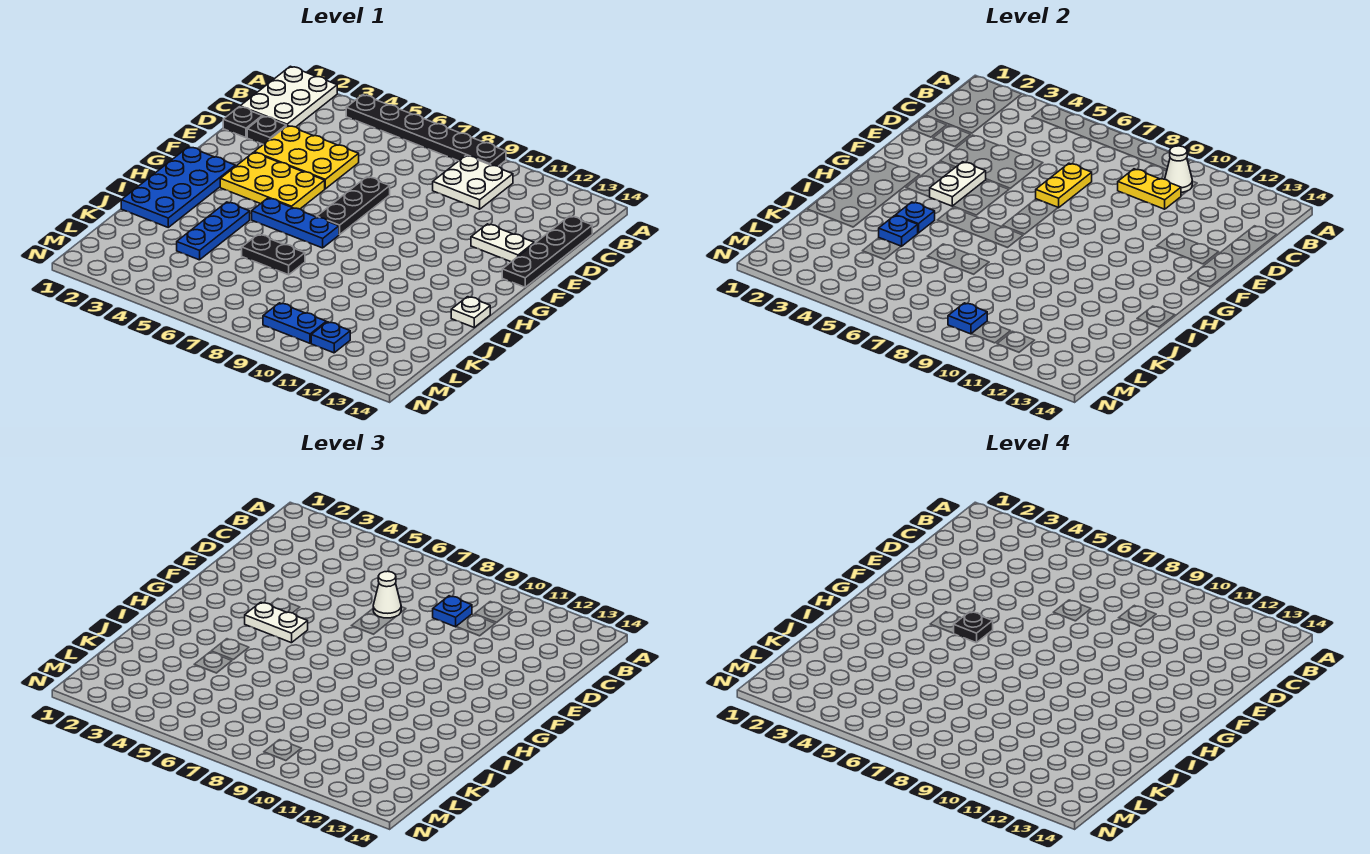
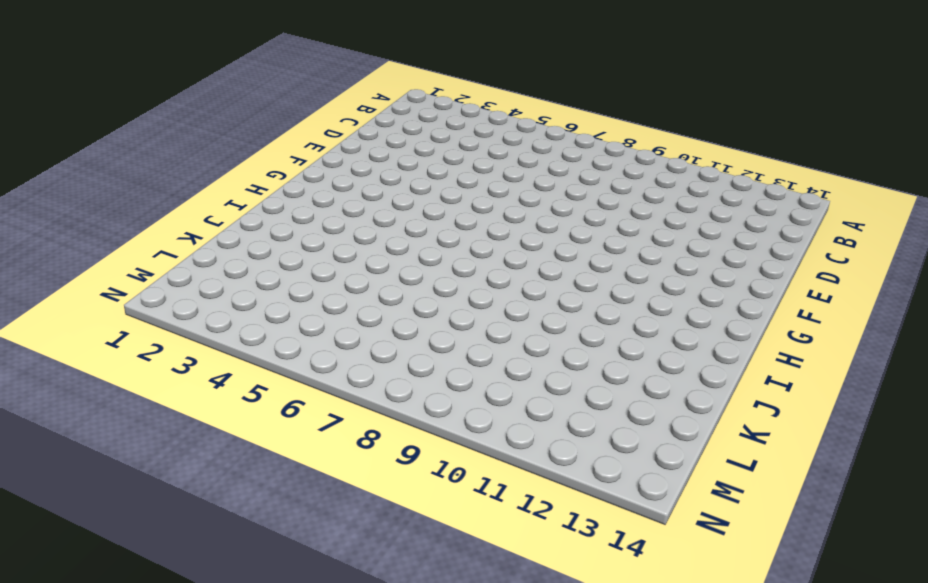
none -> white plate A1:C2 level 1
none -> black plate A4:A9 level 1
none -> white plate B9:C10 level 1

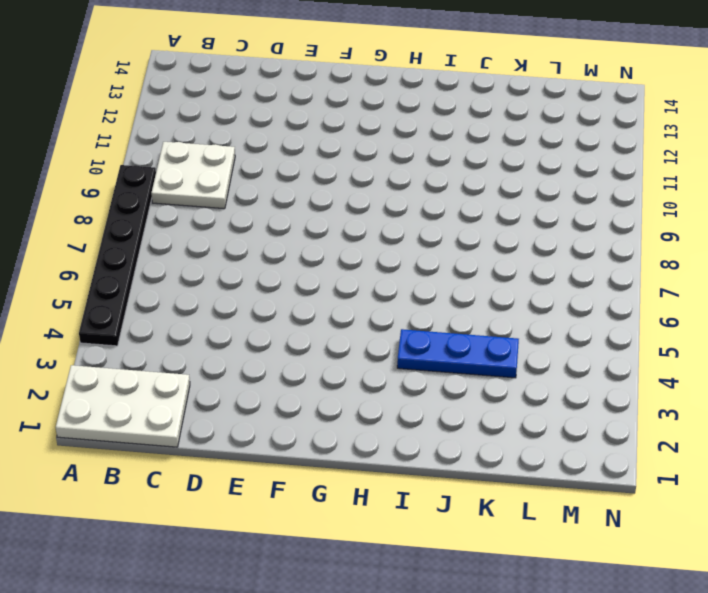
none -> black plate C14:F14 level 1
none -> black plate D1 level 1
none -> black plate D2 level 1

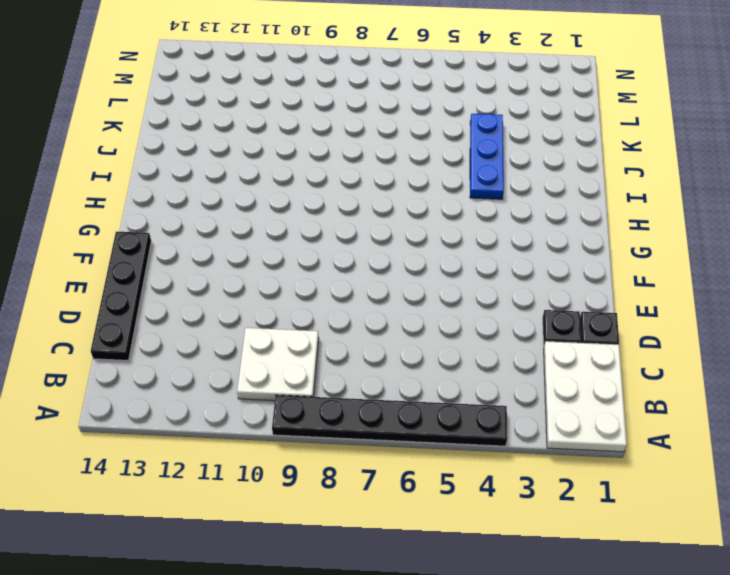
none -> yellow plate D3:E5 level 1
none -> black plate E7:G7 level 1
none -> white plate E12:E13 level 1

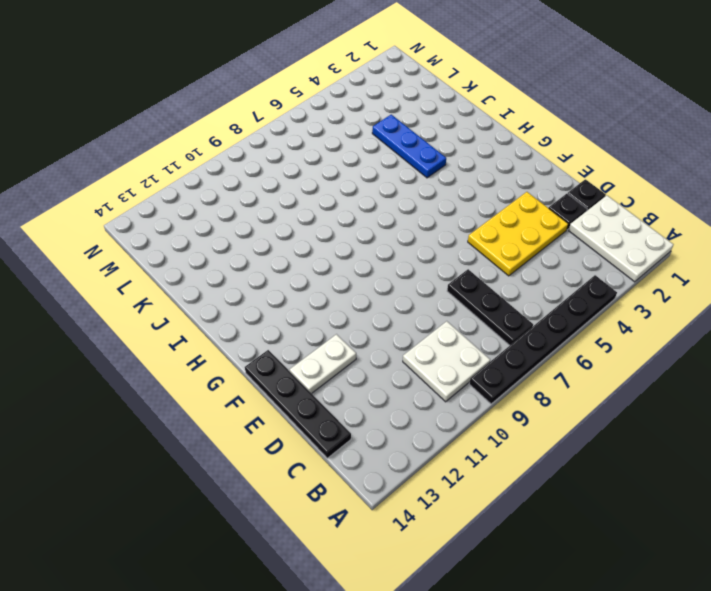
black plate B7:D7 level 1 -> black plate E7:G7 level 1
none -> yellow plate F3:G5 level 1
none -> blue plate G1:J2 level 1
none -> blue plate H5:H7 level 1

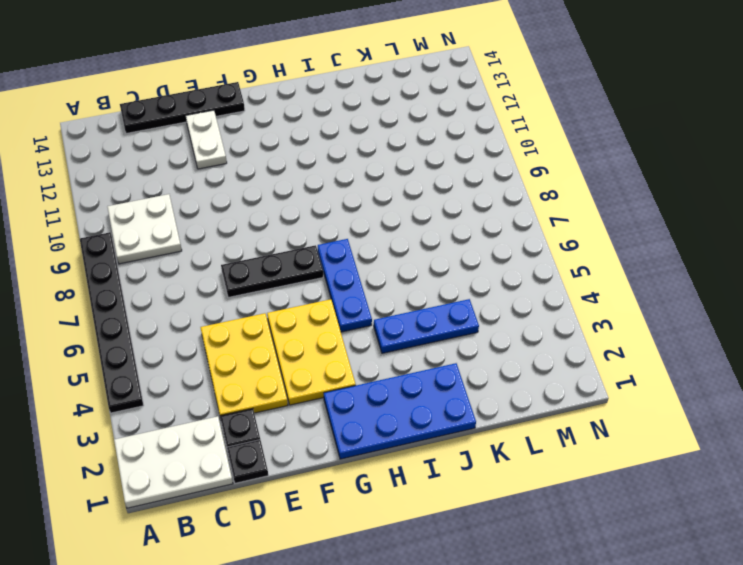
none -> white plate I14 level 1
none -> black plate J6:J7 level 1
none -> blue plate M9:M10 level 1

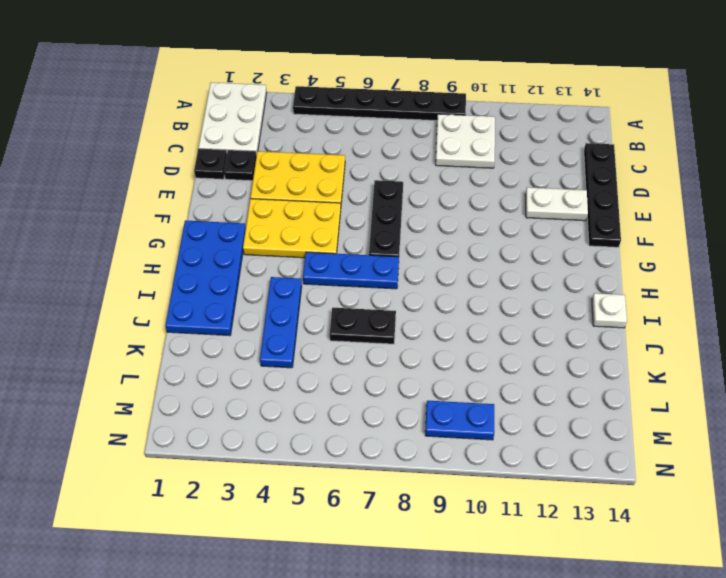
none -> blue plate M11 level 1
none -> white cone B10 level 2
none -> yellow plate C9:C10 level 2

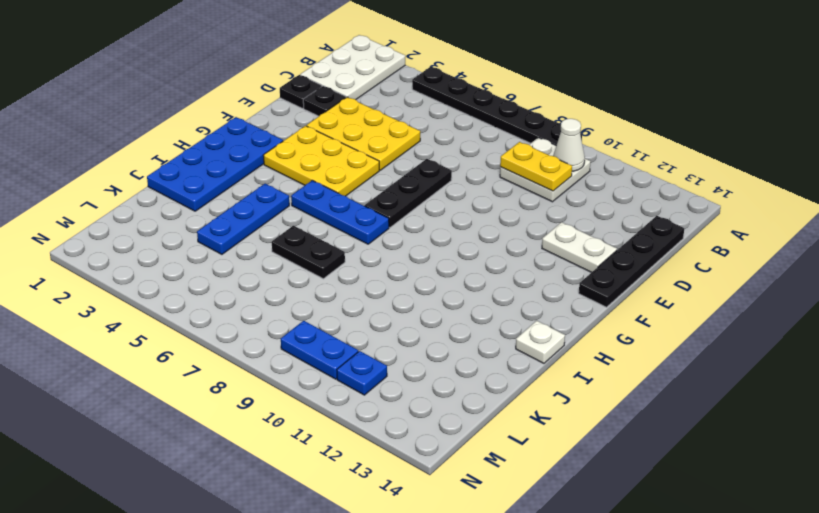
none -> yellow plate D7:E7 level 2
none -> white plate F4:G4 level 2
none -> blue plate I4 level 2

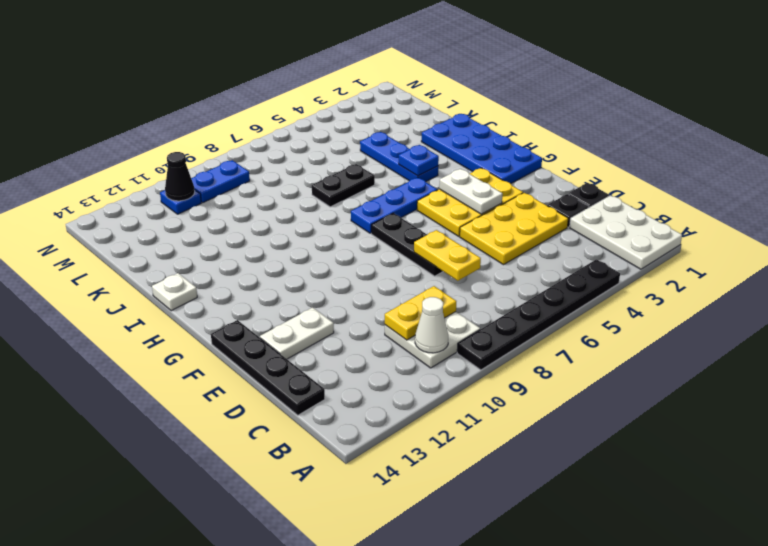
black cone M11 level 2 -> none
none -> blue plate J4 level 2
none -> blue plate M9 level 2
none -> blue plate C9 level 3

